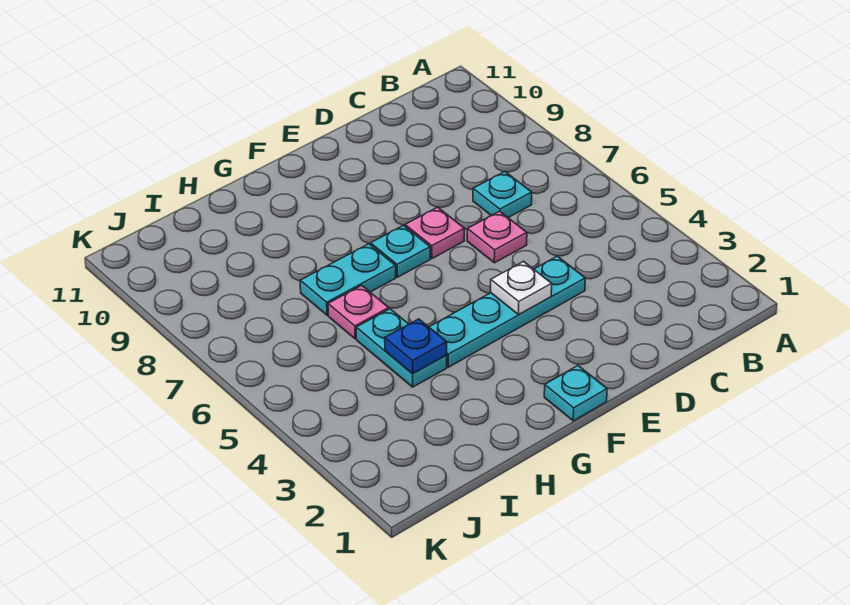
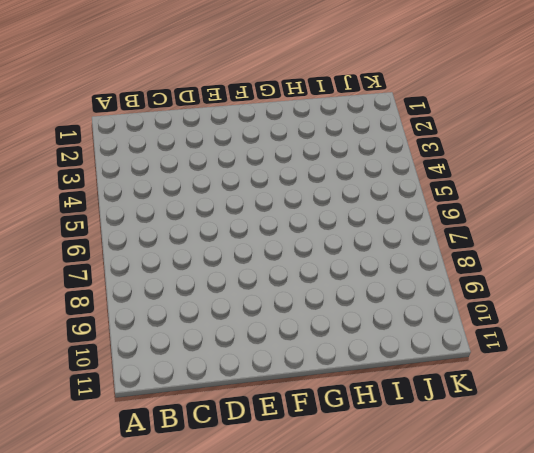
none -> cyan plate C7 level 1
none -> cyan plate D4:G4 level 1

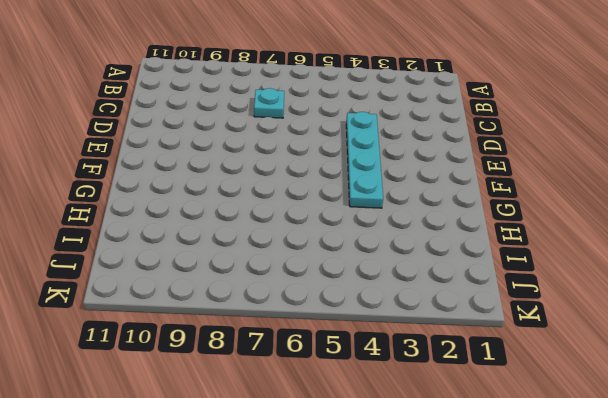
none -> pink plate D6 level 1
none -> pink plate E7 level 1

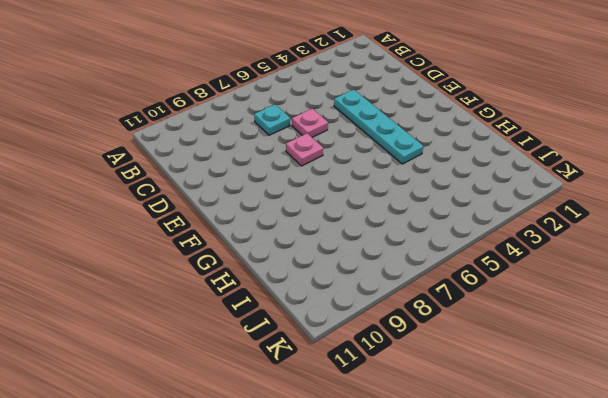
none -> cyan plate F1 level 1
none -> cyan plate F7 level 1

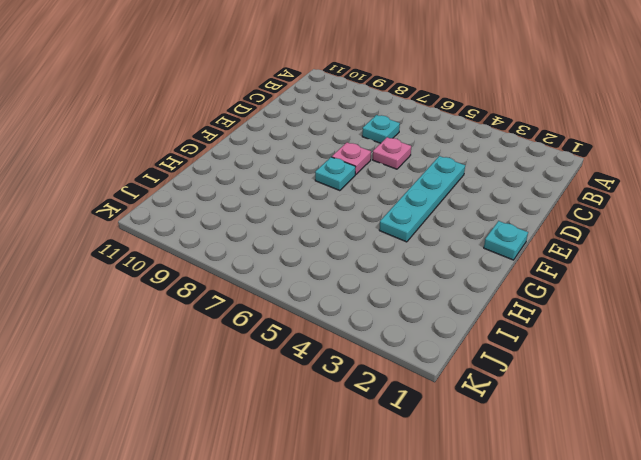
none -> cyan plate G7:H7 level 1
none -> cyan plate H4:H5 level 1

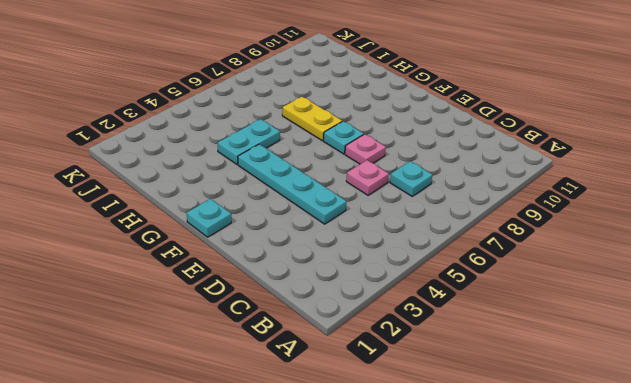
yellow plate G7:H7 level 1 -> cyan plate G7:H7 level 1
none -> pink plate H6 level 1
none -> white plate E4 level 2

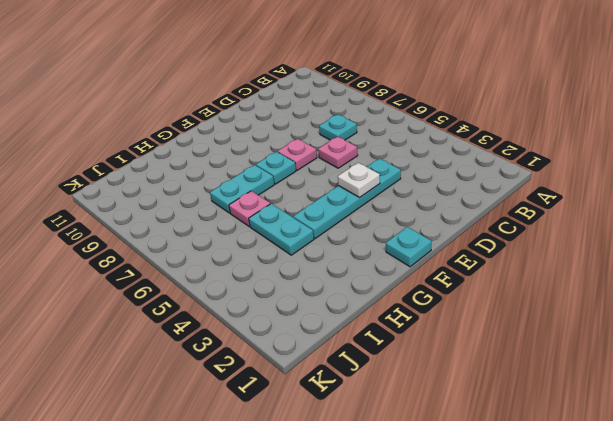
none -> blue plate H4 level 2

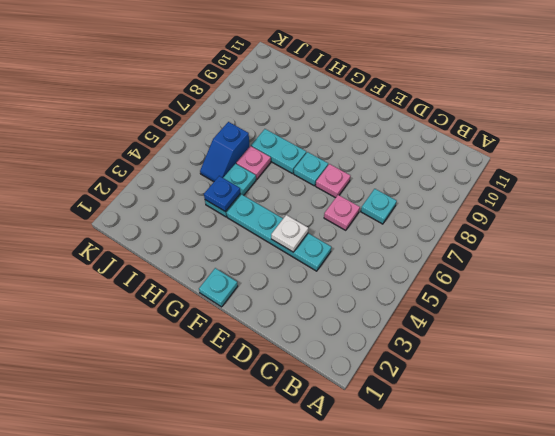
blue slope I5:I6 level 1 top 6 -> none

